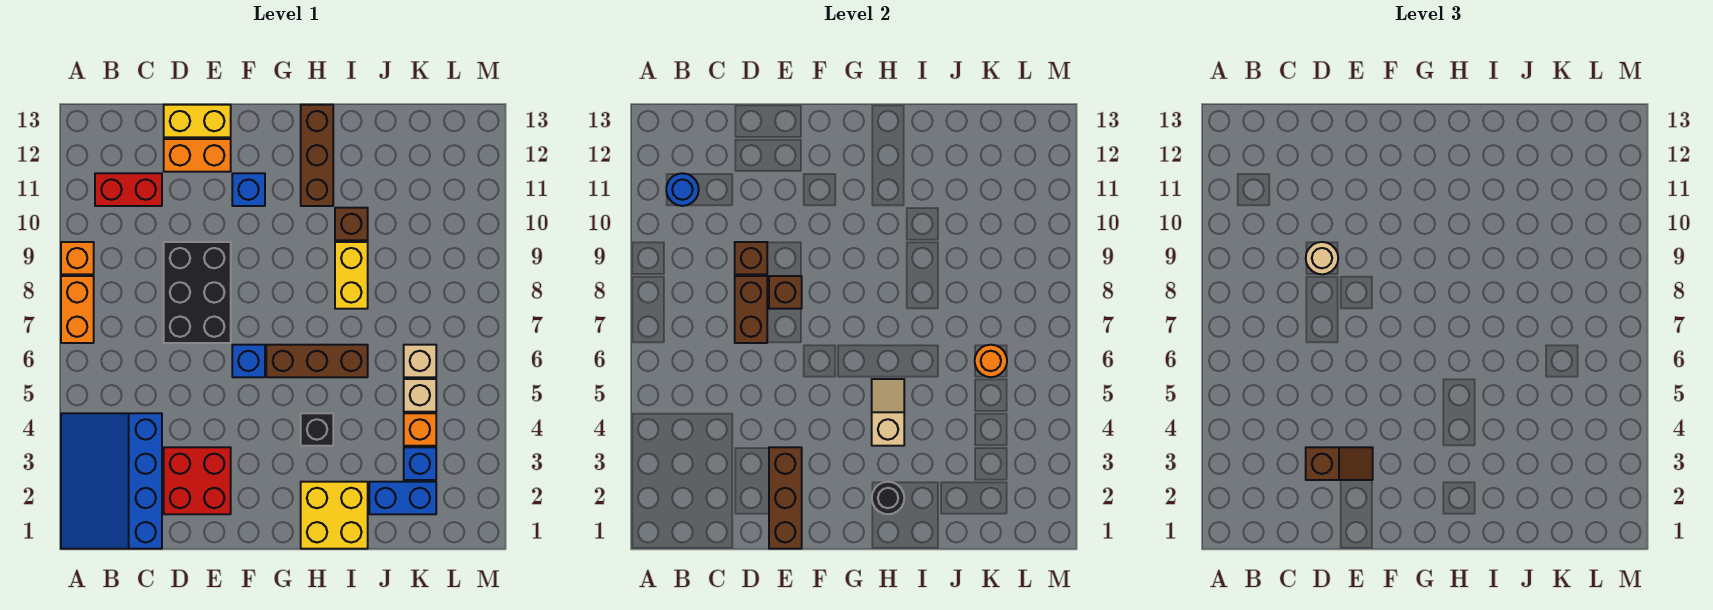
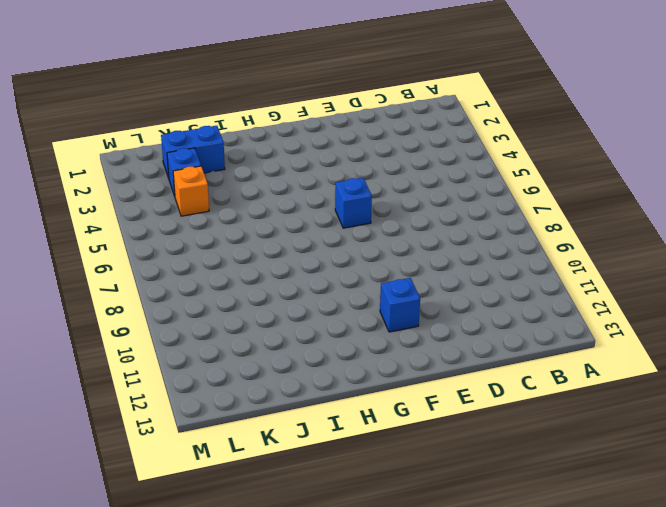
none -> blue slope A1:C4 level 1 top C
none -> orange brick A7:A8 level 1
none -> orange brick A9 level 1
none -> red brick B11:C11 level 1

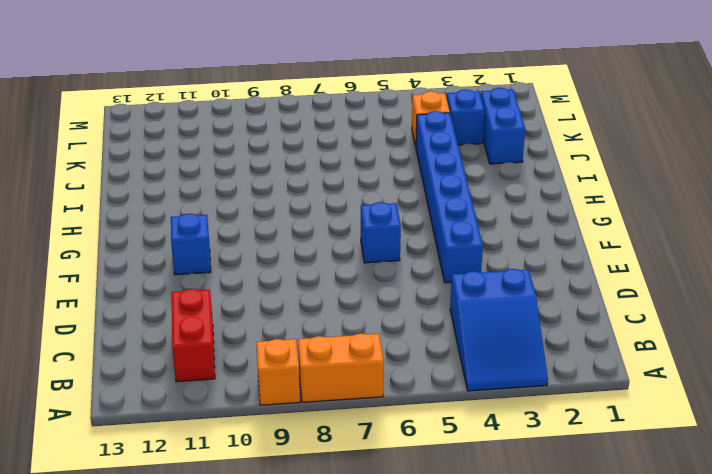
blue slope A3:C4 level 1 top C -> blue slope A1:C4 level 1 top C
blue brick E4:J4 level 1 -> black brick H4 level 1
none -> red brick D2:E3 level 1
none -> black brick D7:E9 level 1
none -> orange brick D12:E12 level 1
none -> yellow brick D13:E13 level 1

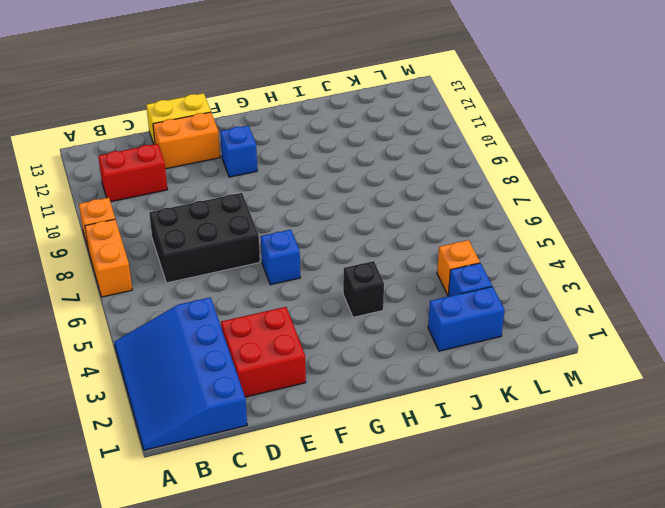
black brick C7:E8 level 1 -> black brick D7:E9 level 1
none -> brown brick G6:I6 level 1
none -> yellow brick H1:I2 level 1
none -> brown brick H11:H13 level 1
none -> yellow brick I8:I9 level 1

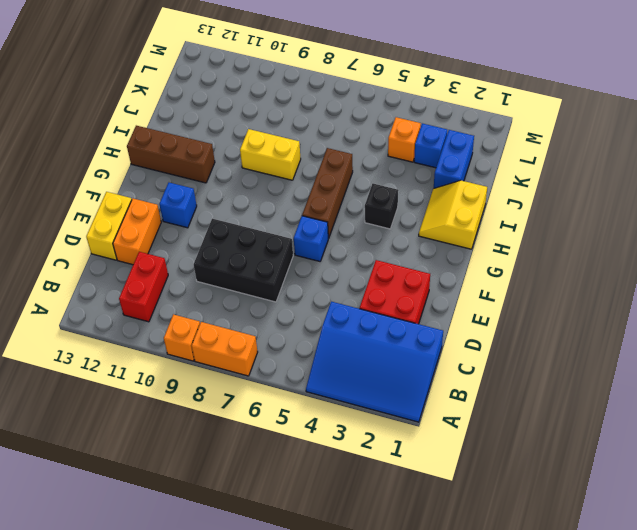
yellow slope H1:I2 level 1 top 1 -> yellow brick H1:I2 level 1
none -> brown brick I10 level 1
none -> tan brick K5 level 1
none -> tan brick K6 level 1
none -> blue round brick B11 level 2

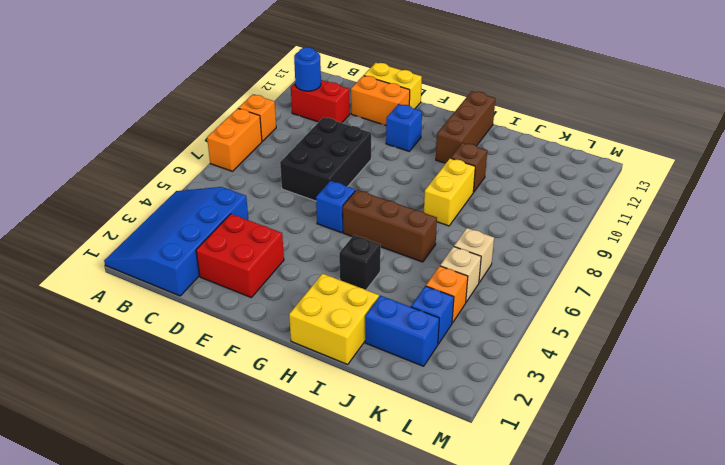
none -> brown brick D7:D8 level 2
none -> brown brick D9 level 2
none -> brown brick E1:E3 level 2
none -> brown brick E8 level 2

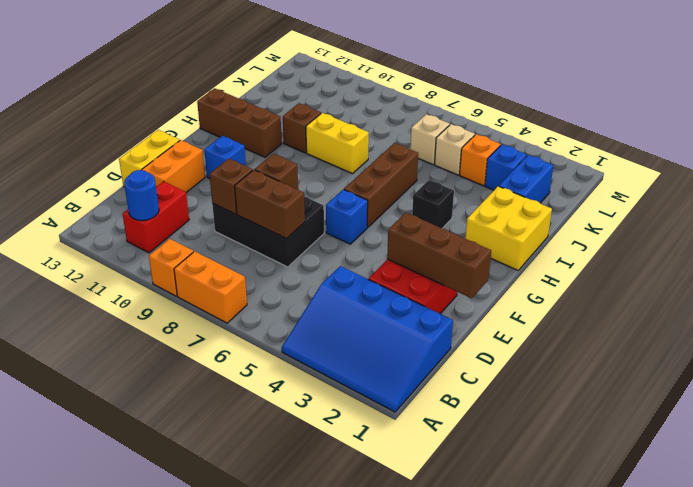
none -> black round brick H2 level 2
none -> tan slope H4:H5 level 2 top 4
none -> orange round brick K6 level 2
none -> brown slope D3:E3 level 3 top D

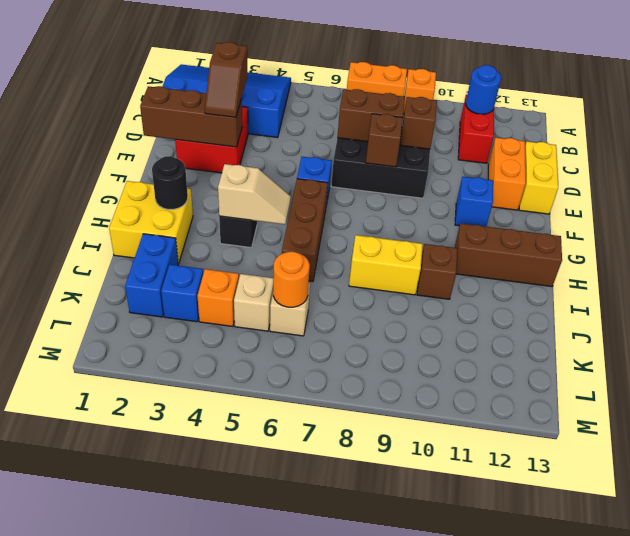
none -> tan round brick D9 level 3

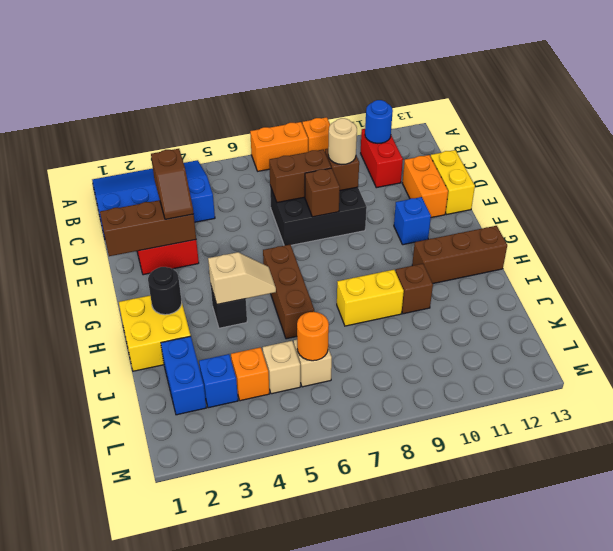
none -> blue brick F6 level 1

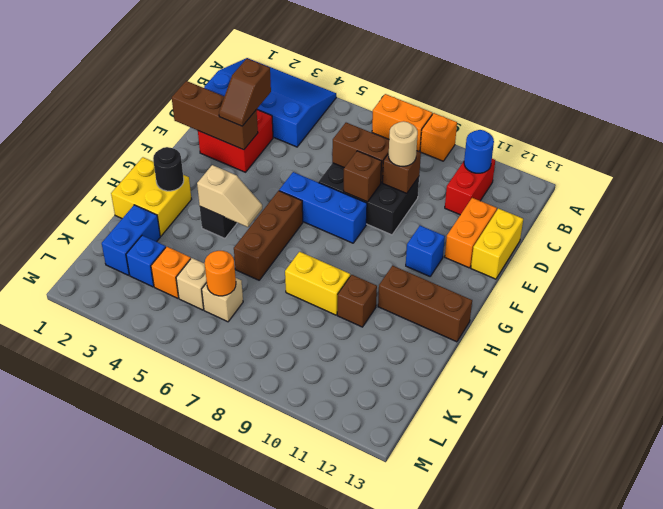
blue brick F6:F8 level 1 -> blue brick F6 level 1

